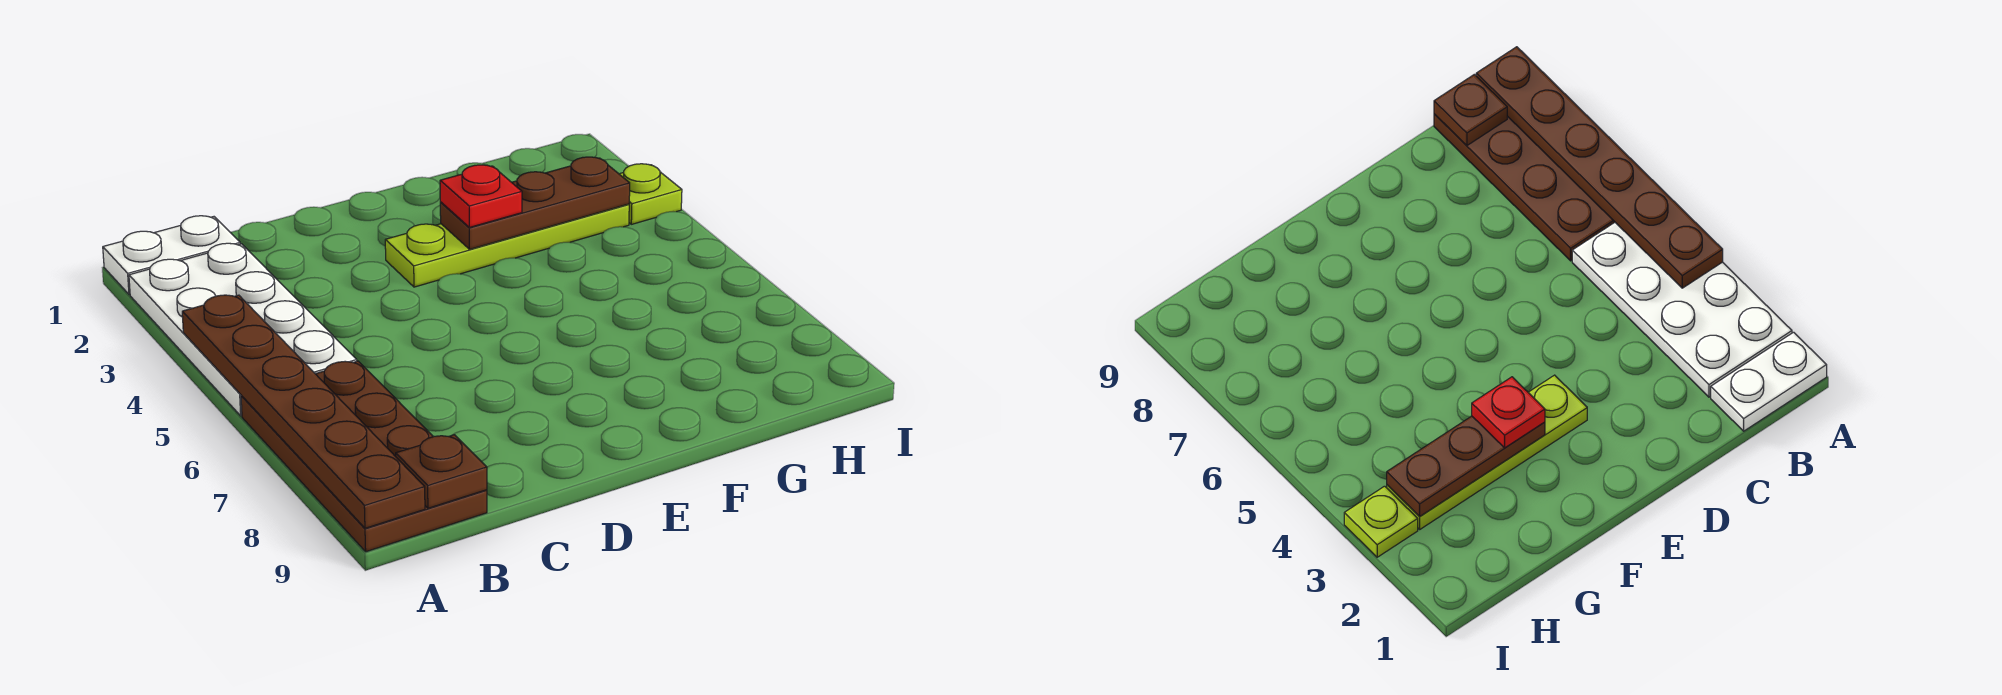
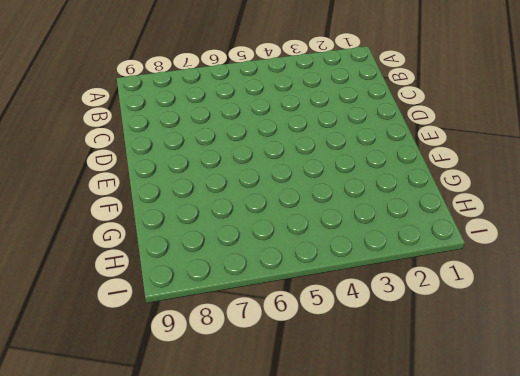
none -> white plate A1:B1 level 1
none -> white plate A2:B5 level 1

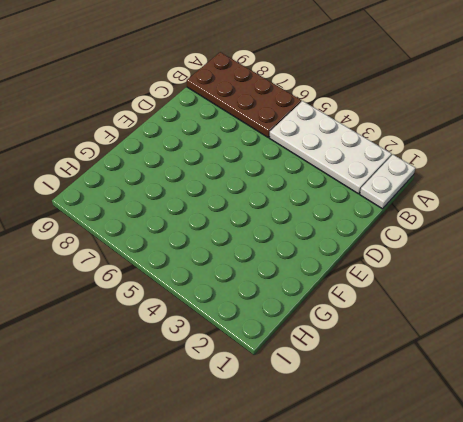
none -> lime plate E3:H3 level 1
none -> lime plate I3 level 1

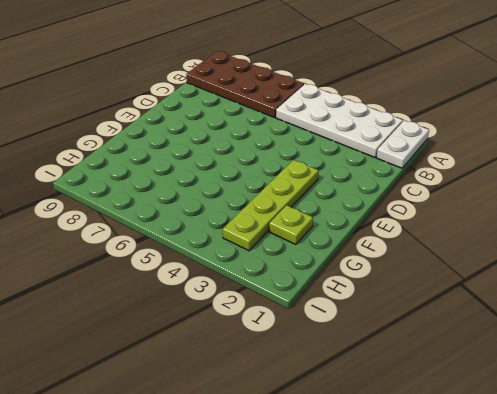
lime plate G2 level 1 -> lime plate I3 level 1
none -> brown plate A4:A9 level 2
none -> brown plate B9 level 2

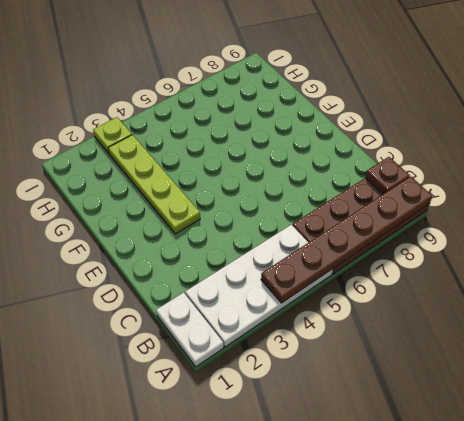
none -> brown plate F3:H3 level 2
none -> red plate F3 level 3

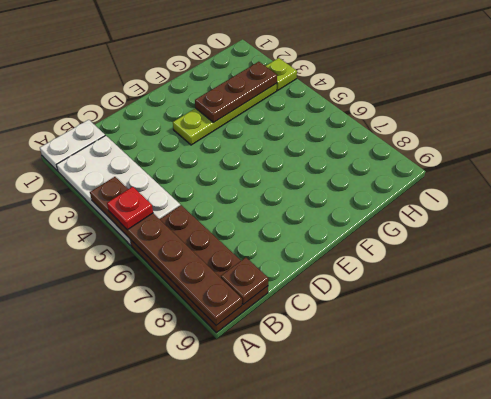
red plate A5 level 3 -> red plate F3 level 3

